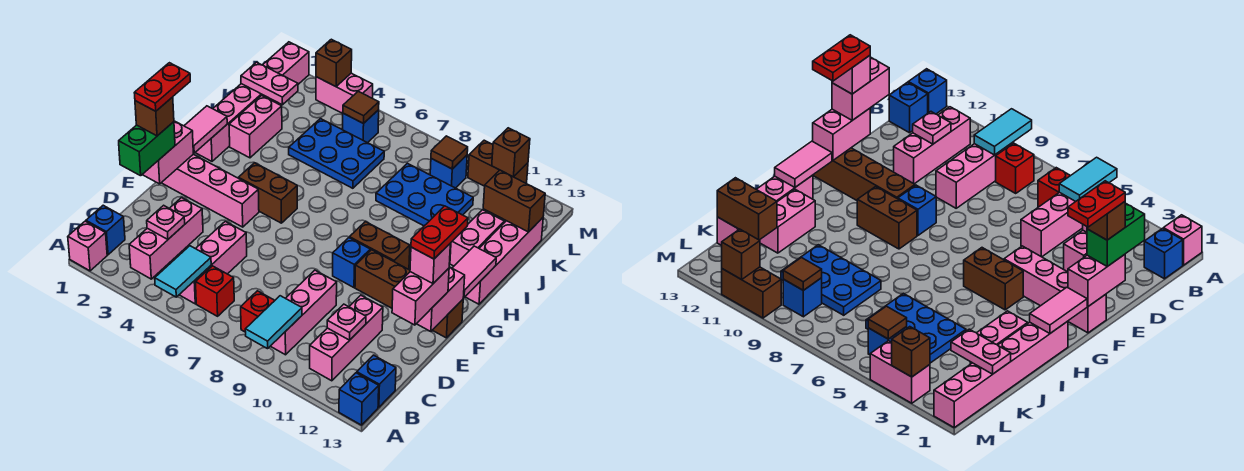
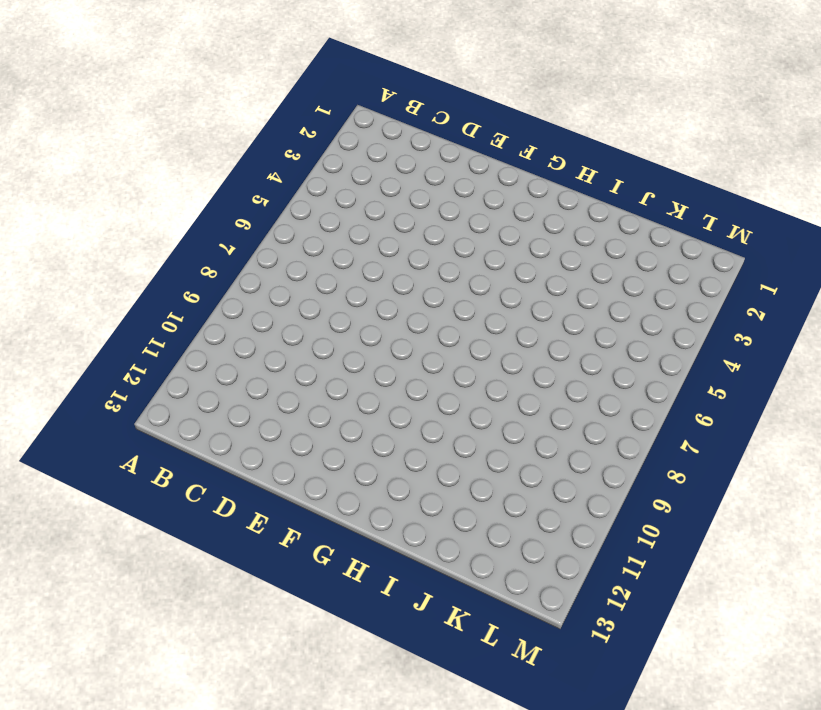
none -> pink brick A1 level 1
none -> blue brick A13 level 1
none -> blue brick B1 level 1
none -> pink brick B3:D3 level 1

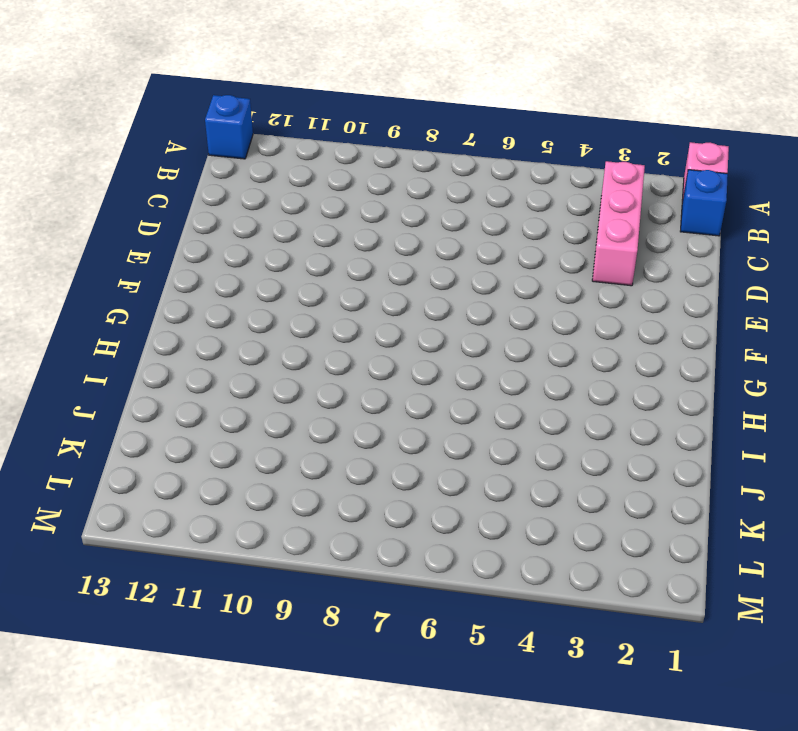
none -> pink brick B5:D5 level 1
none -> red brick B6 level 1
none -> red brick B8 level 1
none -> pink brick B9:D9 level 1

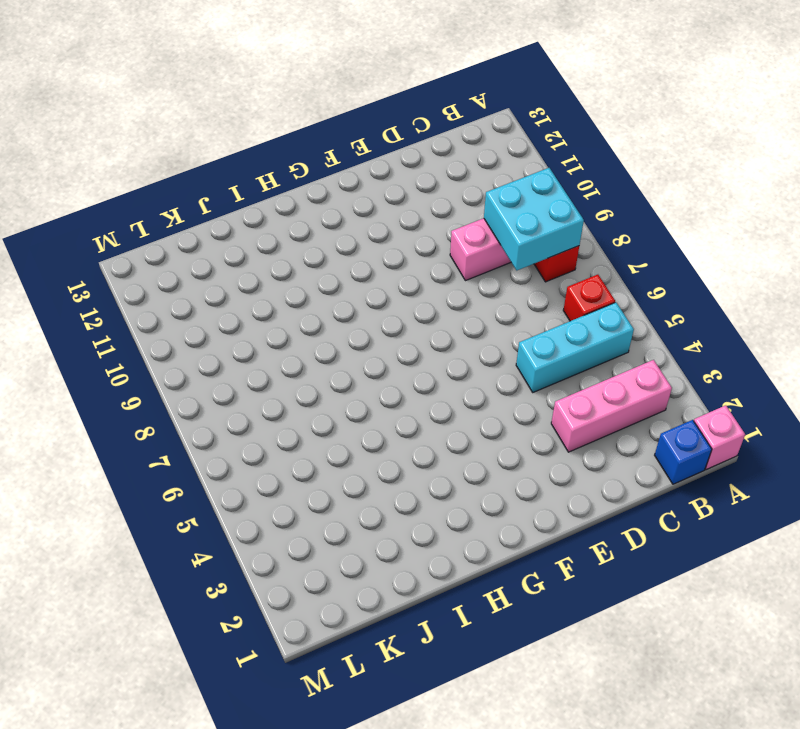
cyan brick B5:D5 level 1 -> pink brick B5:D5 level 1
cyan brick B8:C9 level 2 -> cyan tile A9:B9 level 2
none -> blue brick A13 level 1
none -> pink brick B11:D11 level 1
none -> blue brick B13 level 1
none -> pink brick F1:F4 level 1

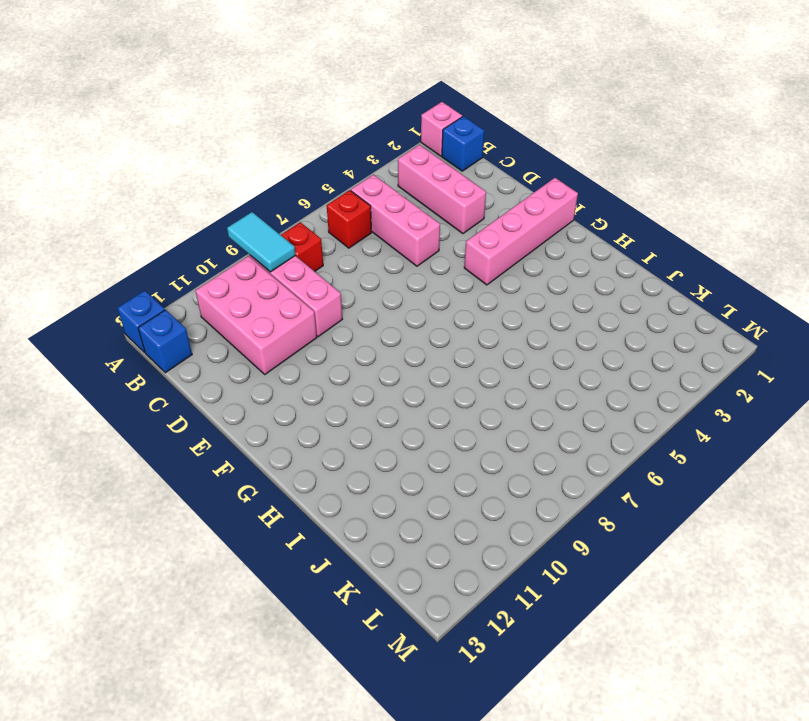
pink brick B10:D11 level 1 -> pink brick B11:D11 level 1
none -> blue brick F9 level 1
none -> brown brick F10:F13 level 1
none -> brown brick G4:G5 level 1
none -> brown brick G9:G10 level 1

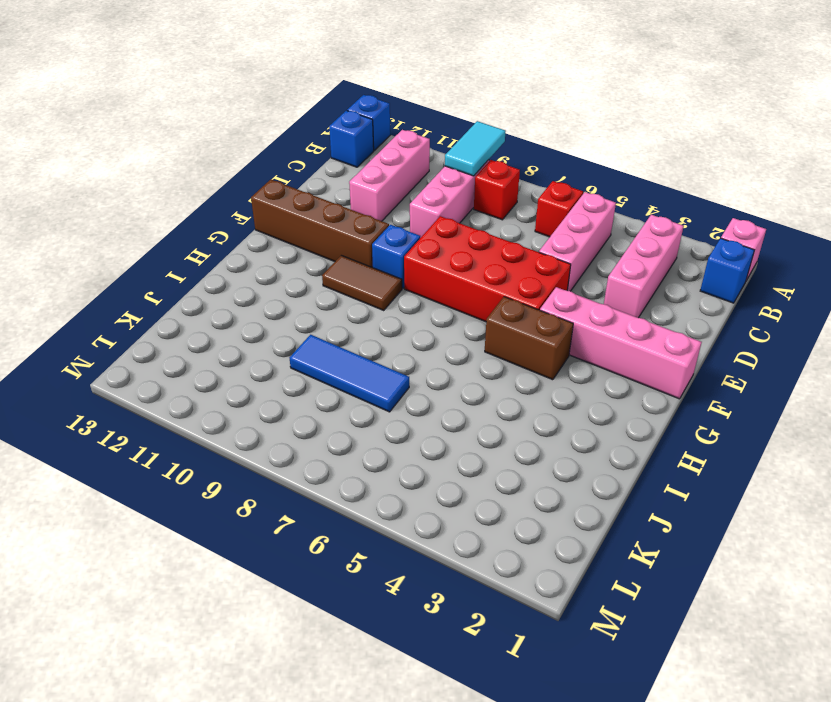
red brick E5:F8 level 1 -> none
brown tile G9:G10 level 1 -> brown brick G9:G10 level 1
blue tile J7:J9 level 1 -> blue plate J8:K10 level 1
none -> pink brick H1:M1 level 1
none -> pink brick H13:K13 level 1
none -> pink brick I2:J2 level 1
none -> pink brick I12:J12 level 1

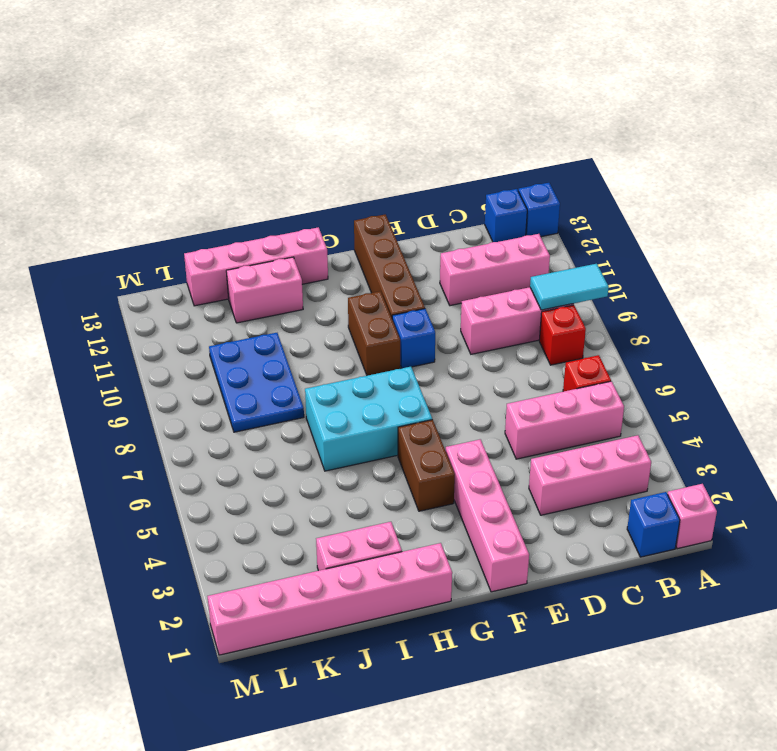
cyan brick G6:I7 level 1 -> none
none -> blue plate J4:K6 level 1
none -> blue brick L5 level 1
none -> blue brick L9 level 1
none -> pink brick M3:M4 level 1

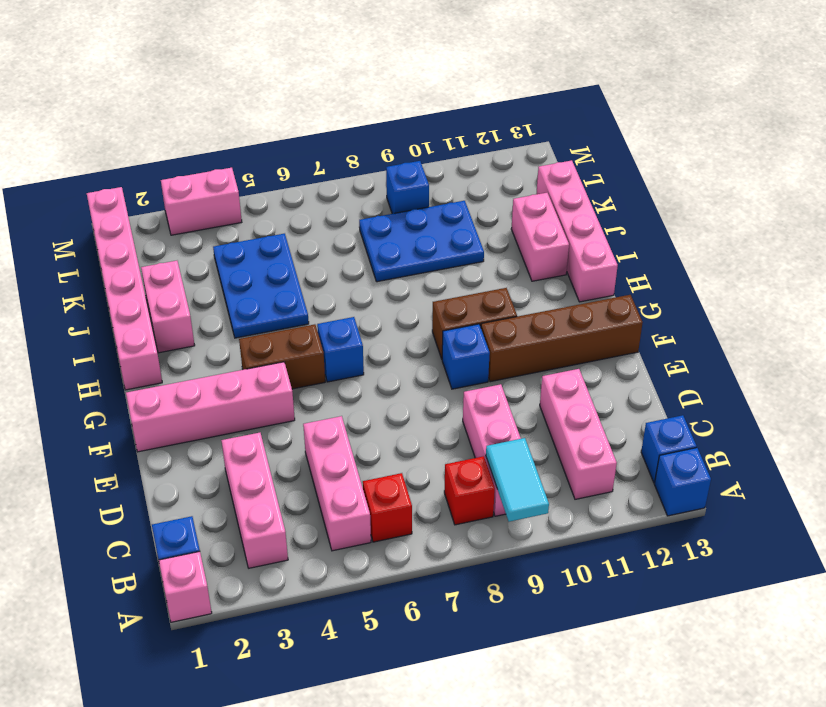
blue brick G6 level 1 -> blue brick L5 level 1
blue plate I4:K5 level 1 -> blue plate J4:K6 level 1
none -> brown brick M10:M11 level 1
none -> cyan tile A5:B5 level 2
none -> pink plate C3 level 2
none -> pink plate C11 level 2

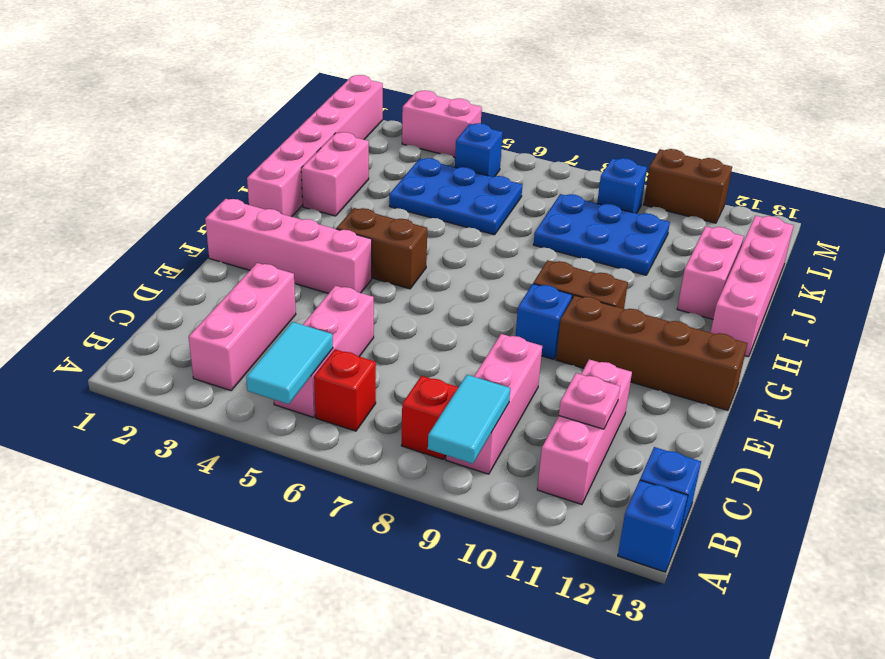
none -> pink brick A1 level 1
none -> blue brick B1 level 1
none -> pink plate C3 level 2
none -> pink brick E1:F1 level 2

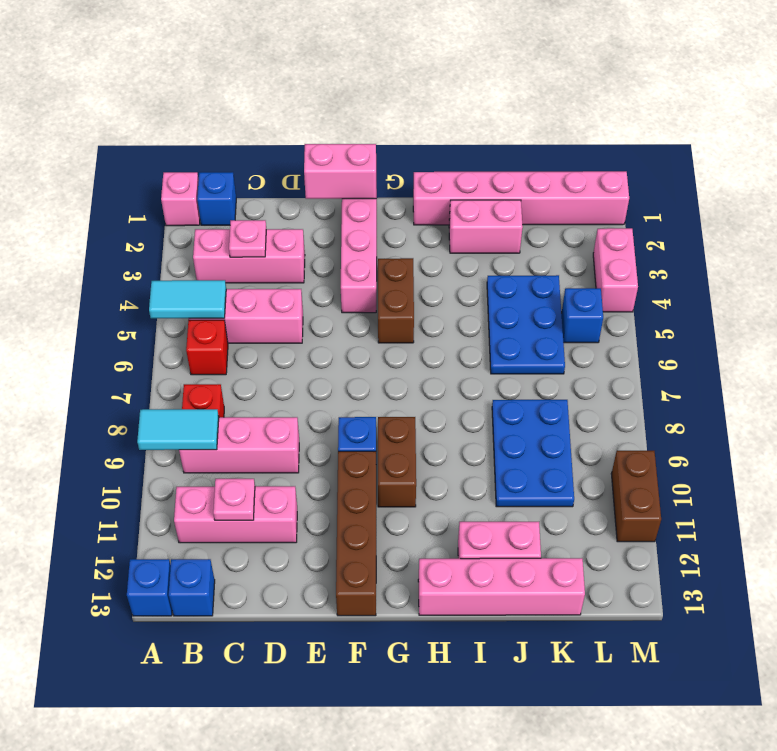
none -> blue brick L9 level 1
none -> pink brick E13:F13 level 2
none -> pink tile G1:H1 level 2
none -> pink tile G13:H13 level 2

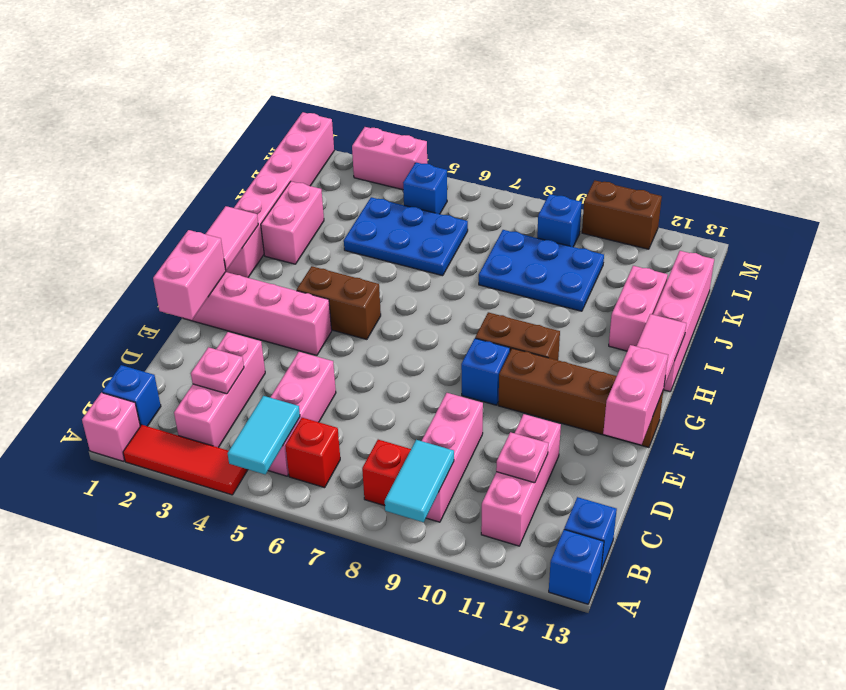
red tile A2:A4 level 1 -> none
none -> pink plate K1:K2 level 2
none -> brown brick K12:K13 level 2
none -> brown tile L5 level 2
none -> brown tile L9 level 2

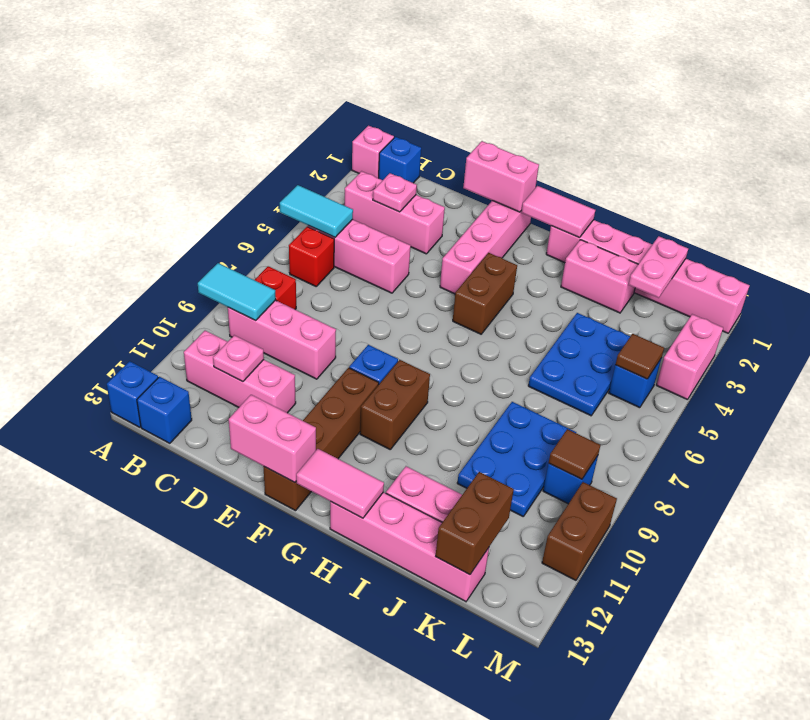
none -> brown brick M3 level 2
none -> brown brick M11 level 2
none -> green brick D1:E1 level 3
none -> pink brick D13:E13 level 3

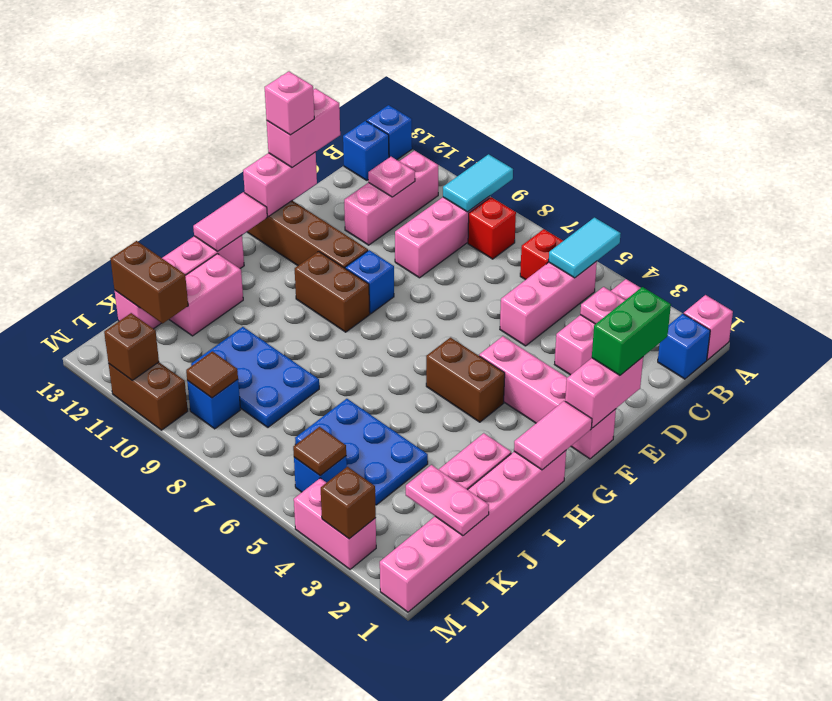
none -> brown brick E1 level 4
none -> red plate E1:F1 level 5
none -> red plate E13:F13 level 5

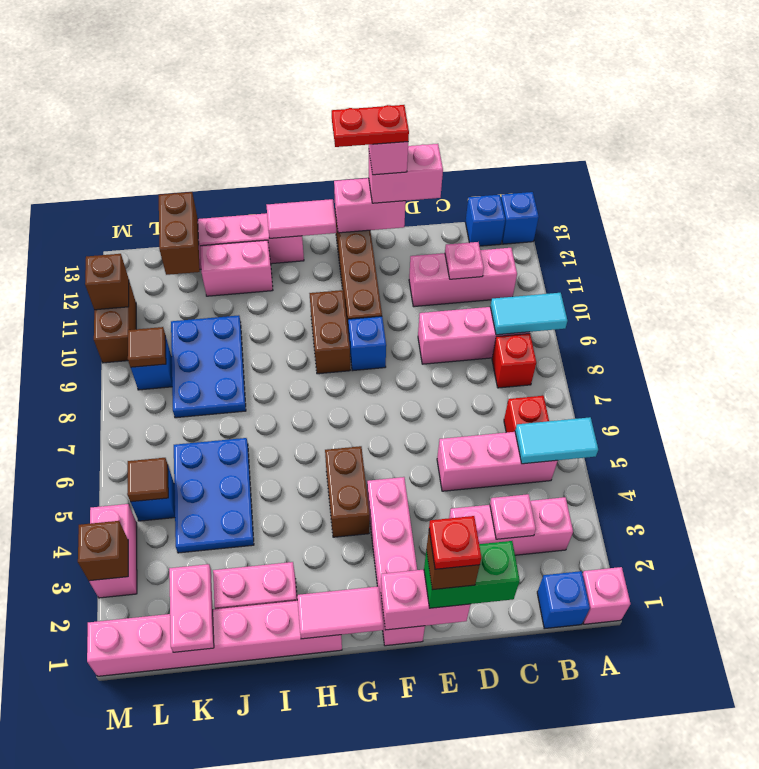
red plate E1 level 5 -> red plate E1:F1 level 5

